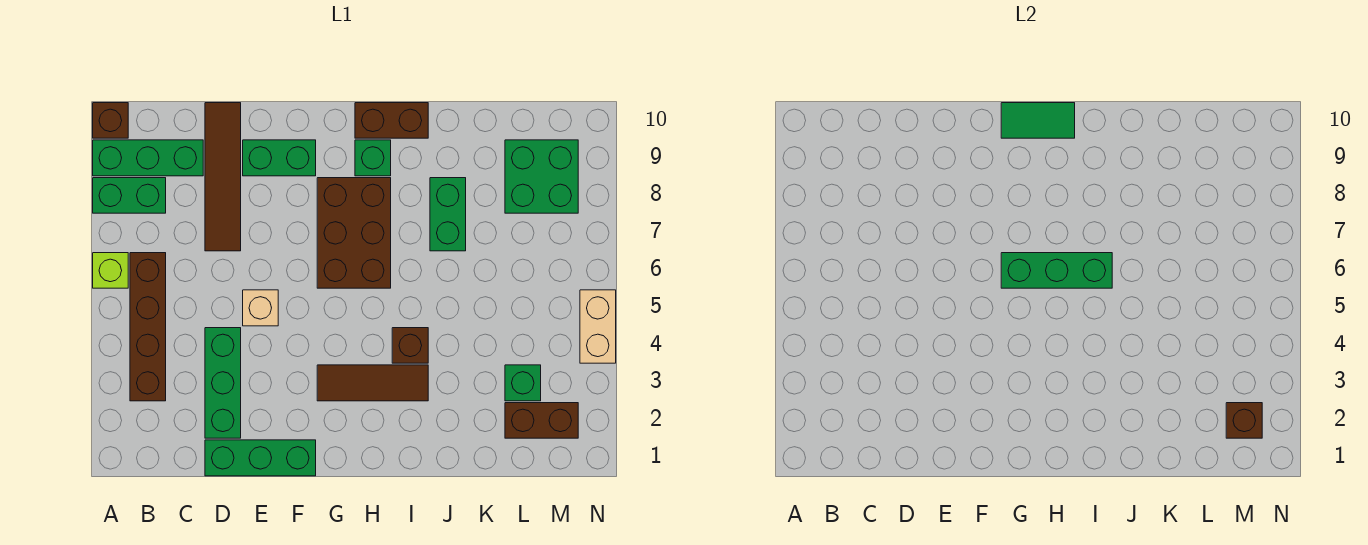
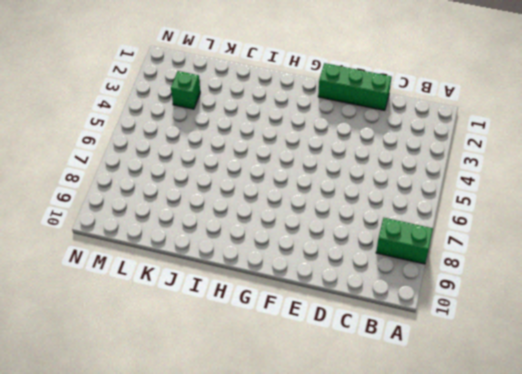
none -> lime brick A6 level 1
none -> green brick A9:C9 level 1
none -> brown brick A10 level 1

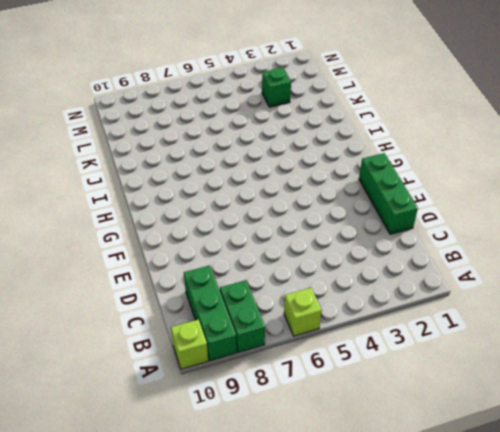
lime brick A10 level 1 -> brown brick A10 level 1
none -> brown brick B3:B6 level 1
none -> green brick D2:D4 level 1
none -> brown tile D7:D10 level 1

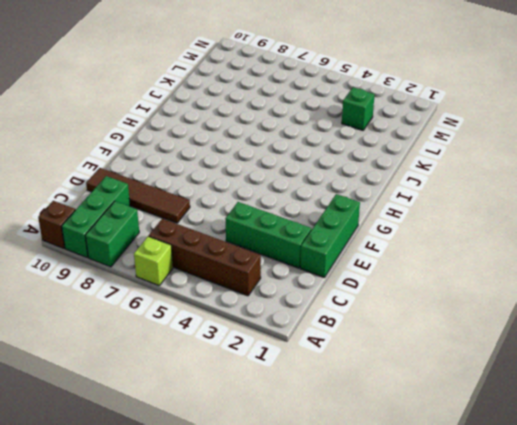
none -> tan brick E5 level 1
none -> green brick E9:F9 level 1
none -> brown tile G3:I3 level 1

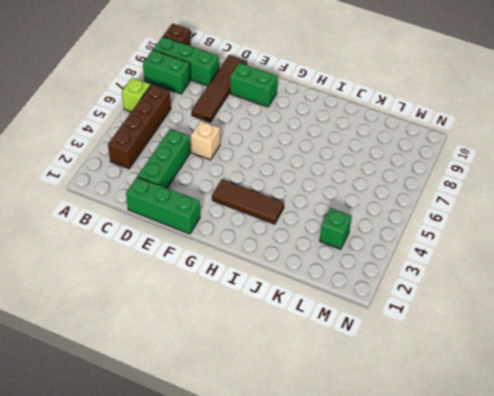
none -> brown brick G6:H8 level 1
none -> green brick H9 level 1
none -> brown brick H10:I10 level 1

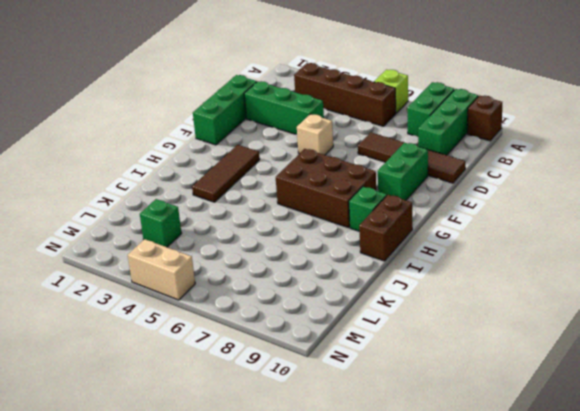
none -> brown brick I4 level 1
none -> green brick J7:J8 level 1
none -> brown brick L2:M2 level 1

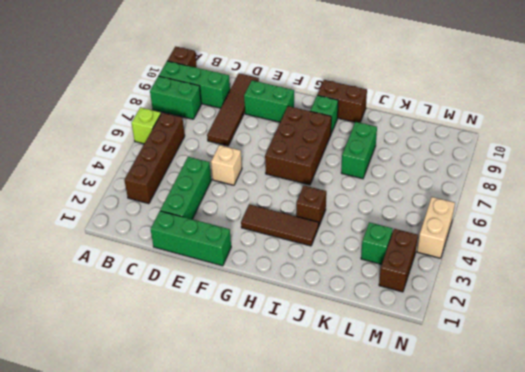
brown brick M2:M3 level 1 -> brown brick L2:M2 level 1
none -> green brick L8:M9 level 1
none -> green brick G6:I6 level 2
none -> green tile G10:H10 level 2

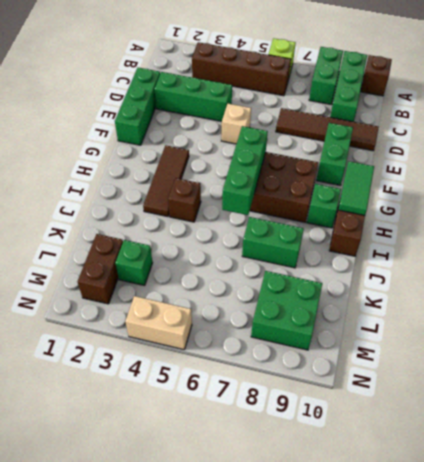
none -> brown brick M2 level 2

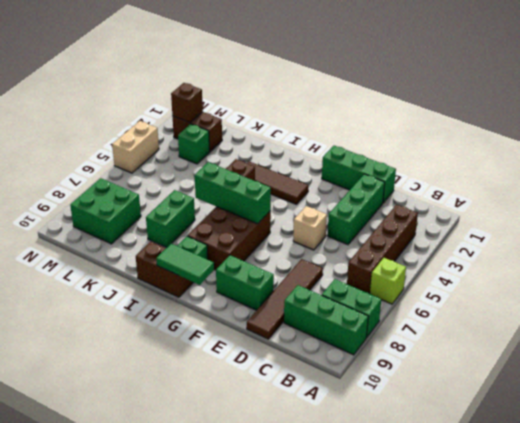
none -> brown brick A10 level 1

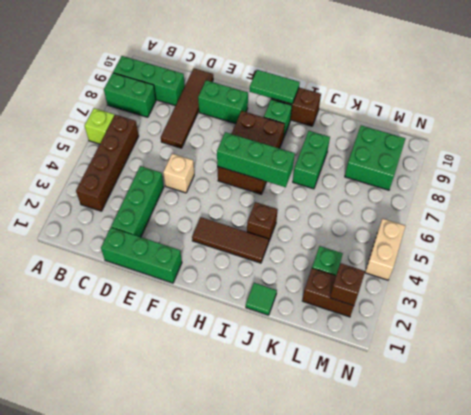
green tile J1 level 1 -> none
none -> brown brick A10 level 1

